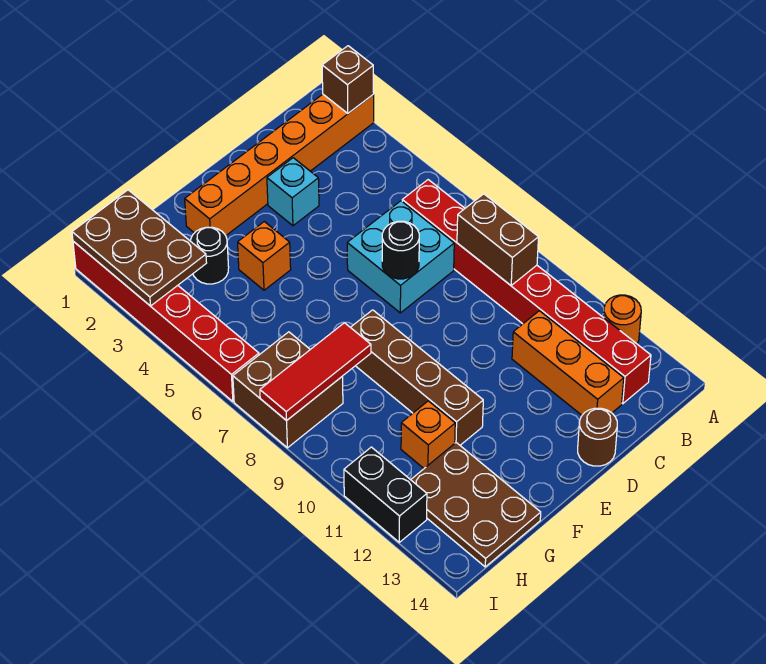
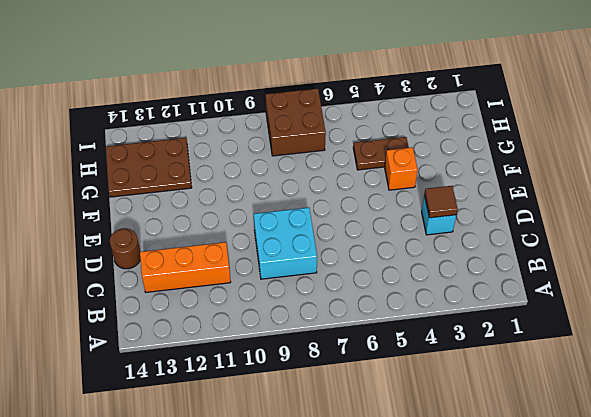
cyan brick C8:D9 level 1 -> cyan brick C6:D7 level 1
brown tile D3 level 2 -> none
brown plate G4:G5 level 1 -> none
none -> orange brick A2:F2 level 1
none -> orange round brick A12 level 1
none -> red brick B6:B13 level 1

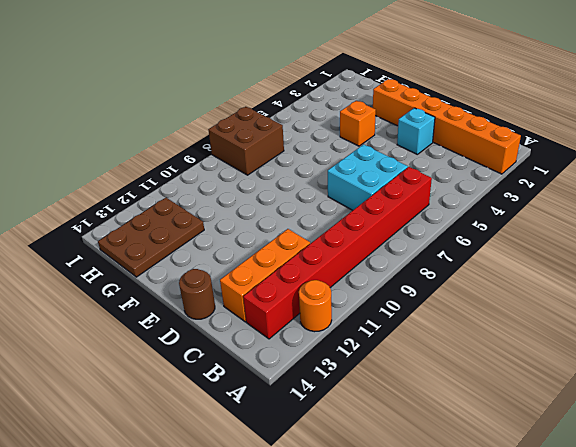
none -> brown brick F8:F11 level 1
none -> black round brick G3 level 1
none -> orange brick G11 level 1

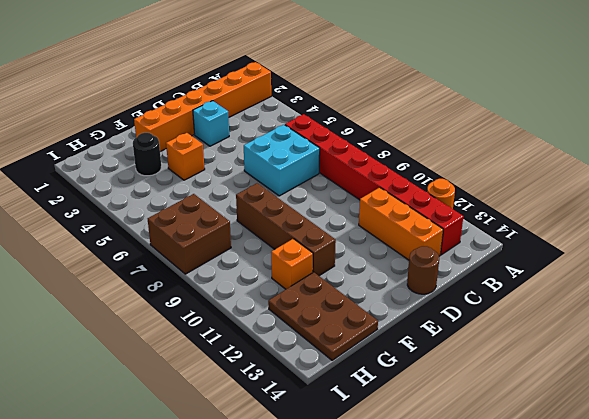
none -> red brick I1:I6 level 1
none -> black brick I11:I12 level 1
none -> brown brick A2 level 2

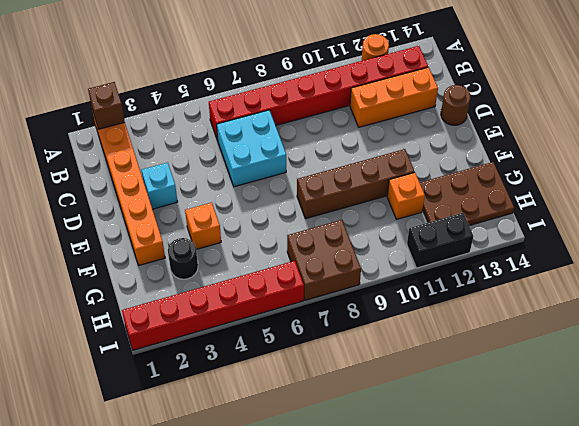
none -> brown brick B8:B9 level 2
none -> black round brick D7 level 2
none -> red tile G8:I8 level 2

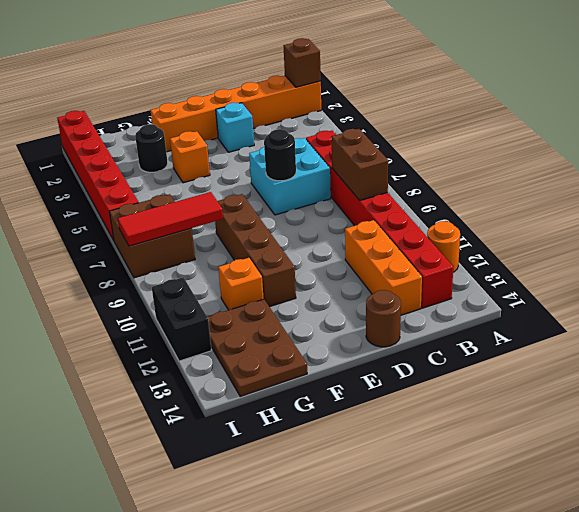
none -> brown plate H1:I3 level 2

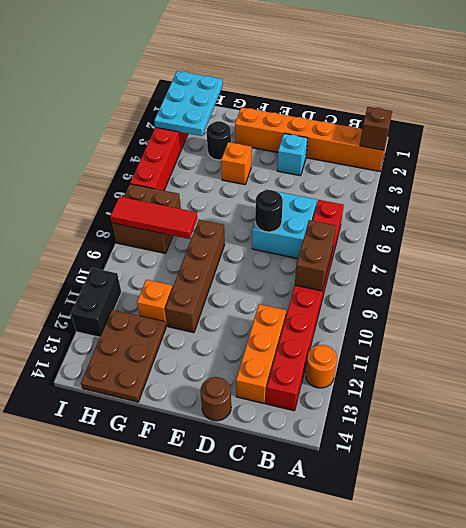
cyan plate H1:I3 level 2 -> brown plate H1:I3 level 2

